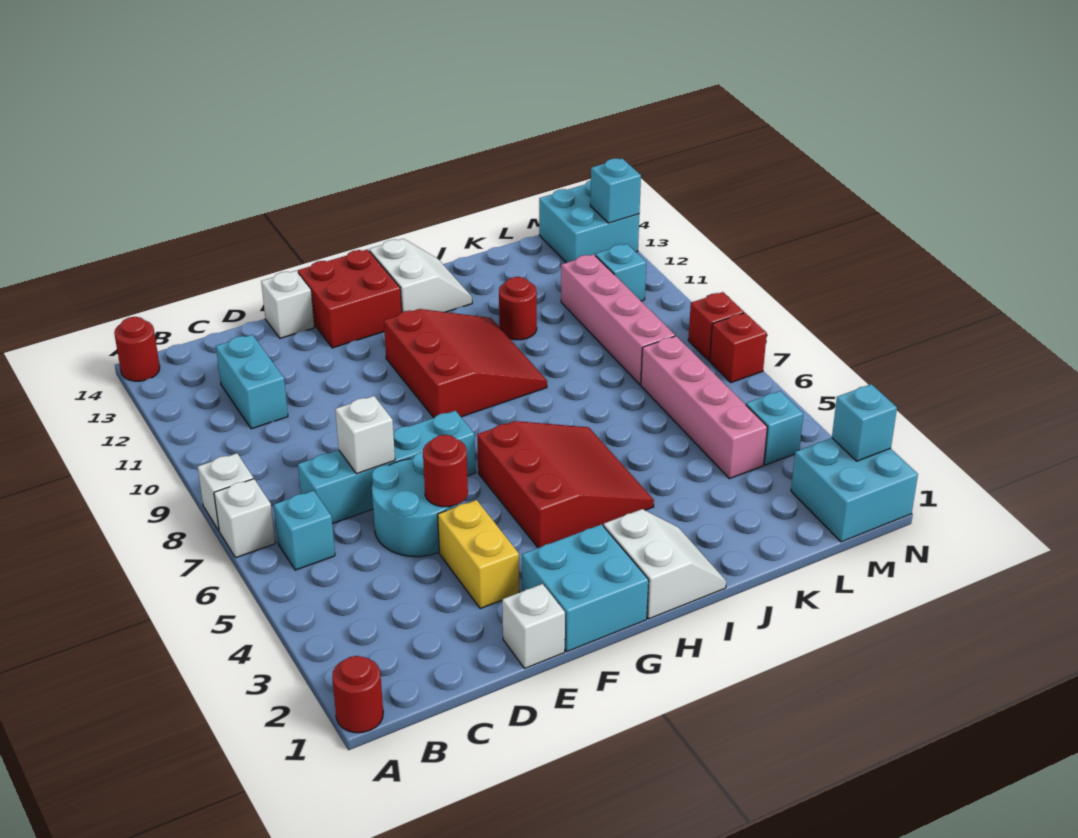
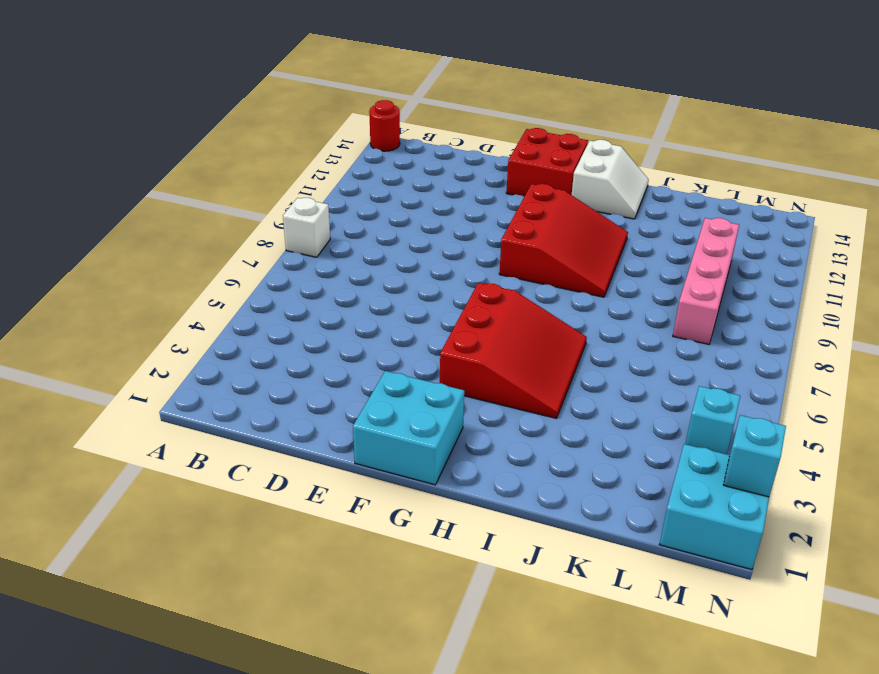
none -> red round brick A1 level 1
none -> white brick A7 level 1
none -> cyan brick B6 level 1
none -> cyan brick C7:F7 level 1

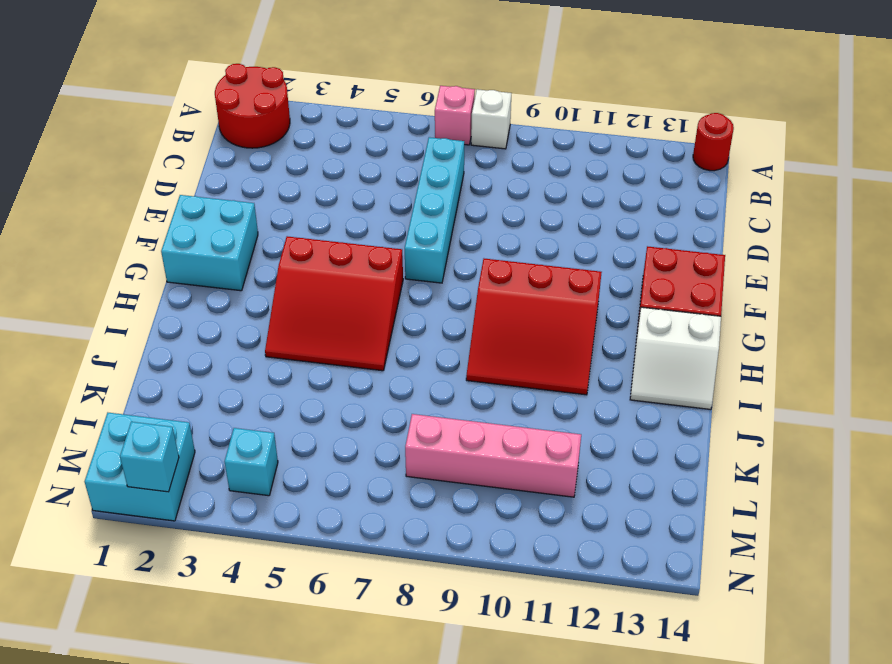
red round brick A1:B2 level 1 -> red round brick A1 level 1
pink brick A7 level 1 -> white brick A7 level 1
none -> cyan brick B6 level 1
none -> cyan brick C11:C12 level 1
none -> cyan round brick D5:E6 level 1
none -> white brick E1 level 1

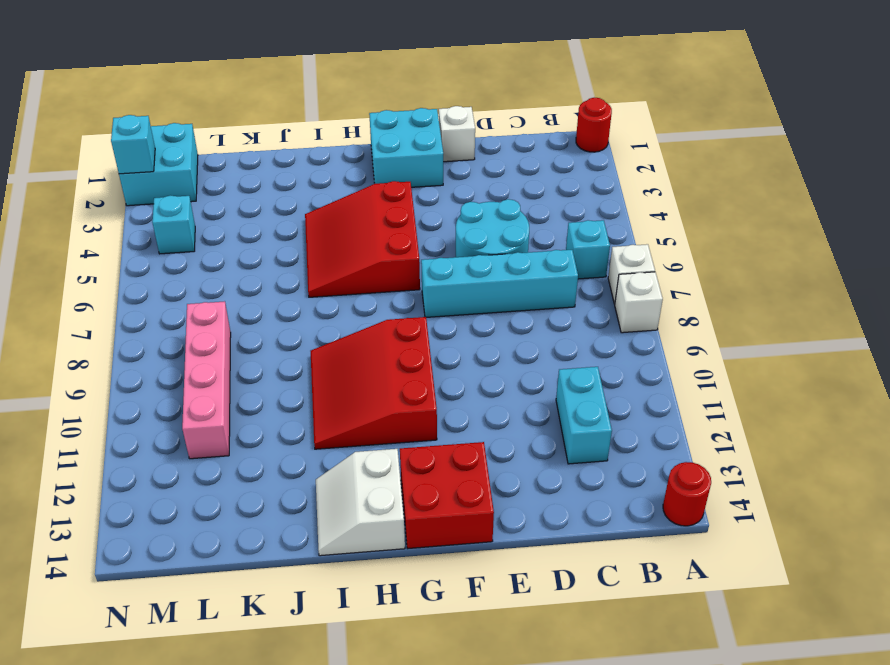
none -> yellow brick E3:E4 level 1
none -> white brick E14 level 1
none -> white slope H1:I2 level 1 top H
none -> red round brick J11 level 1

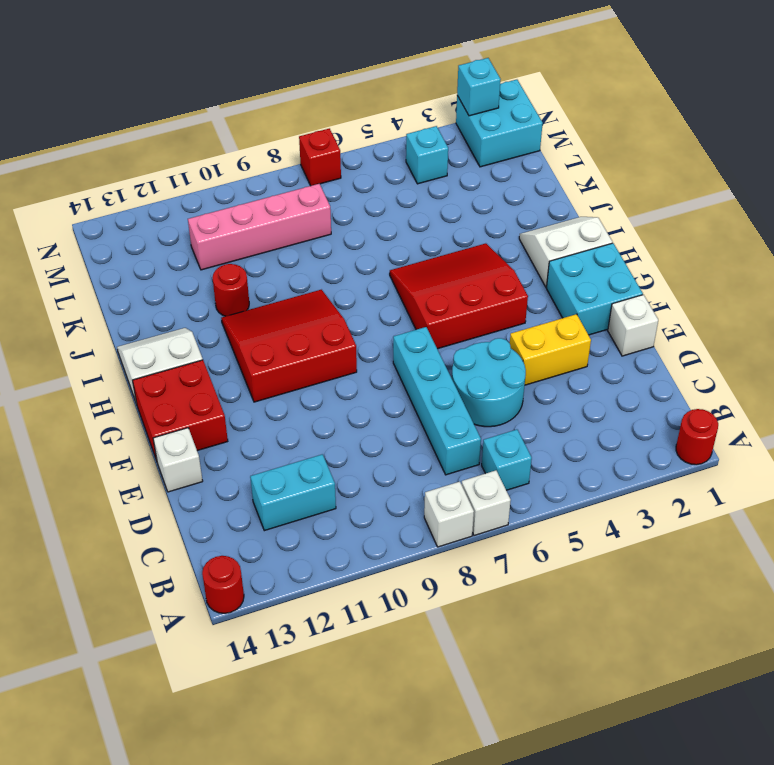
none -> pink brick L4:L7 level 1
none -> cyan brick M11 level 1
none -> cyan brick M13:N14 level 1
none -> red brick N8 level 1

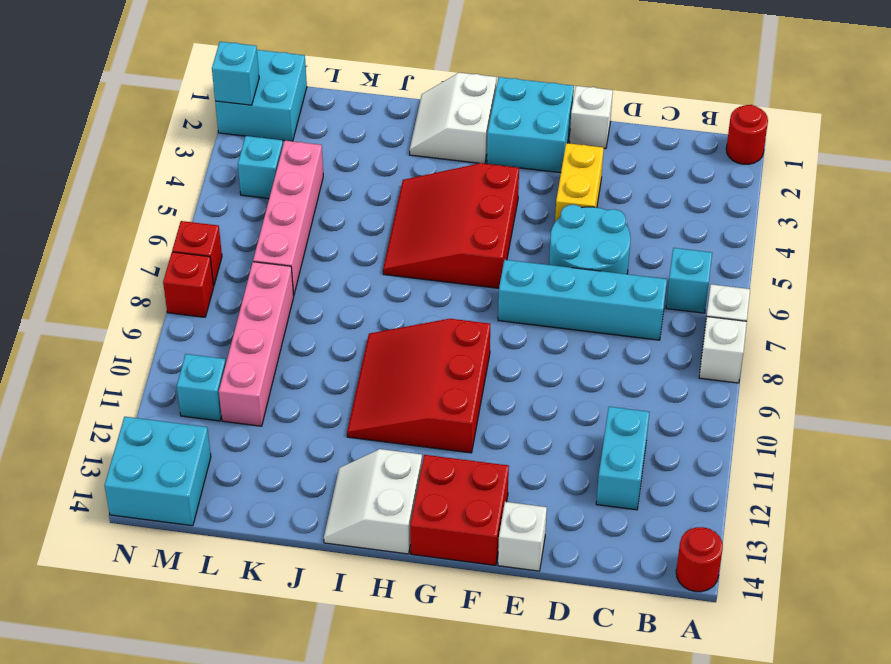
none -> red round brick J11 level 1
none -> white brick D7 level 2
none -> red round brick E5 level 2
none -> cyan brick N13 level 2

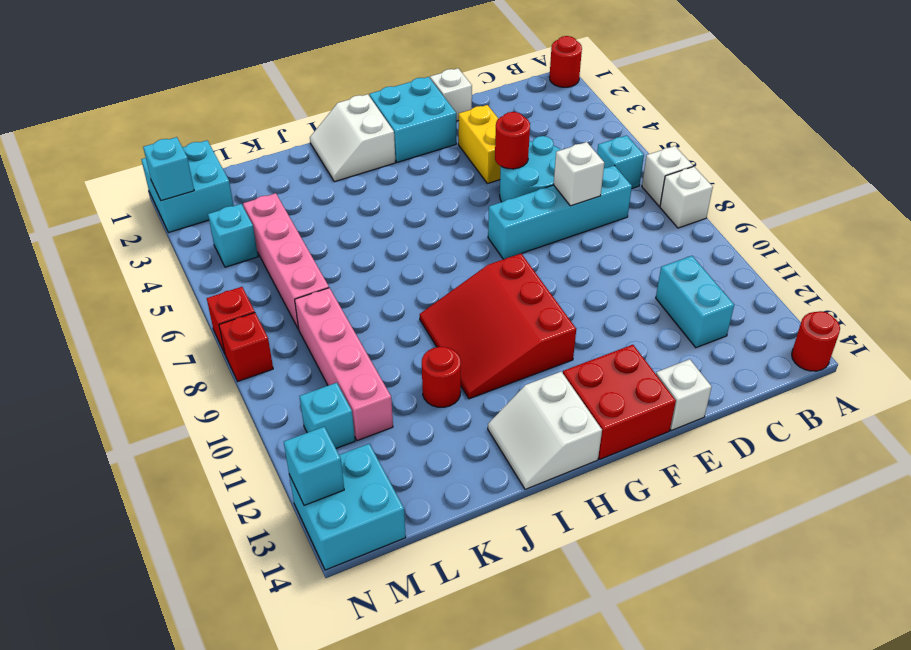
none -> red slope G4:I6 level 1 top G

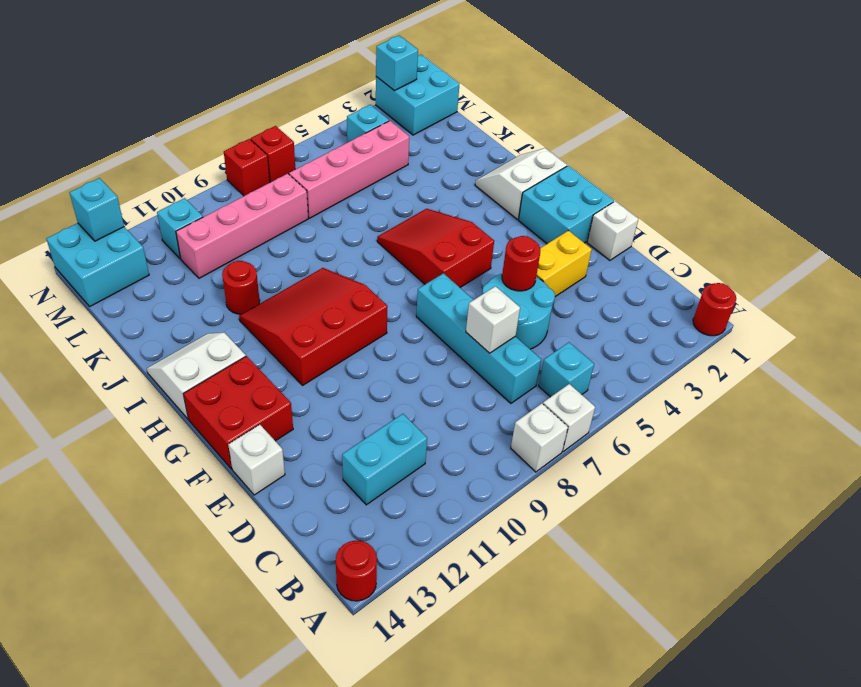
red slope G5:I6 level 1 top G -> red slope G4:I6 level 1 top G

